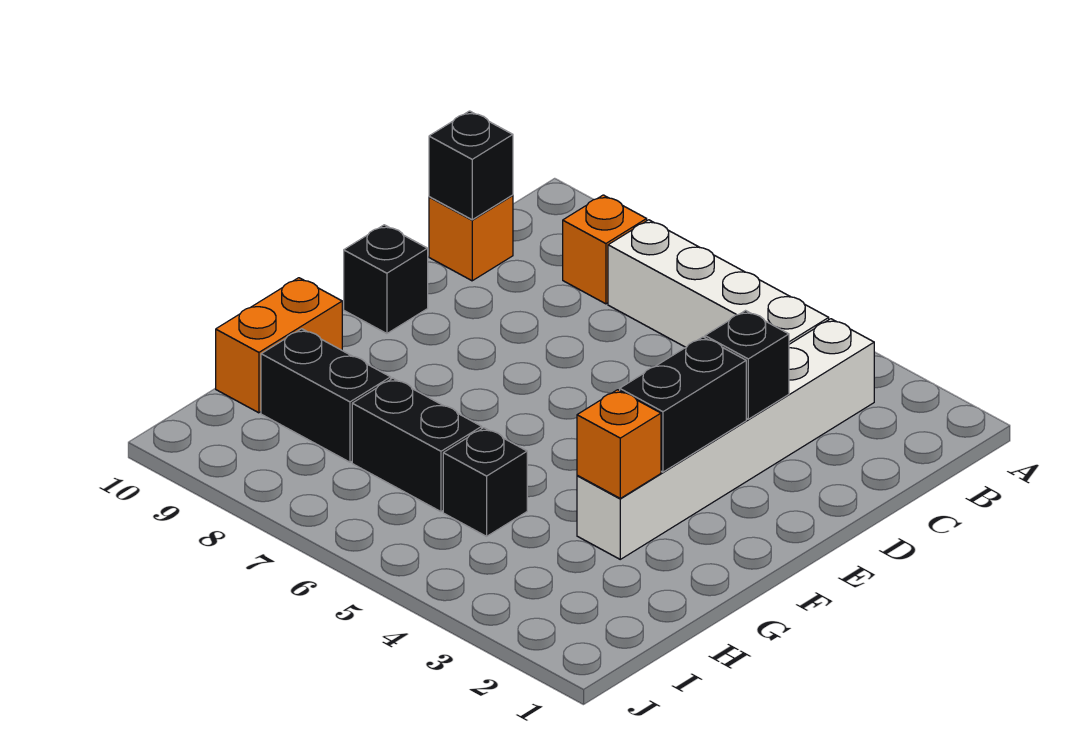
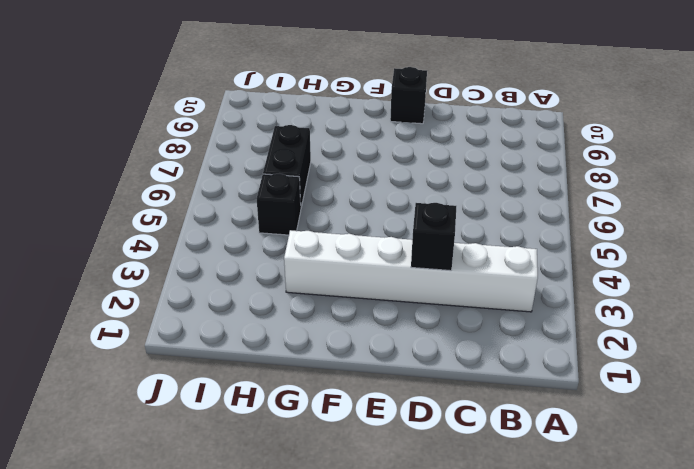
none -> white brick B4:B7 level 1
none -> orange brick B8 level 1
none -> orange brick C10 level 1

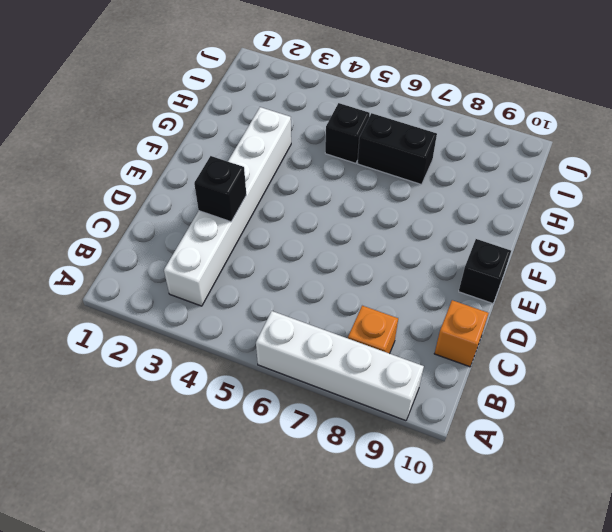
white brick A6:A9 level 1 -> white brick B4:B7 level 1
none -> orange brick G10:H10 level 1
none -> black brick H8:H9 level 1
none -> black brick C10 level 2

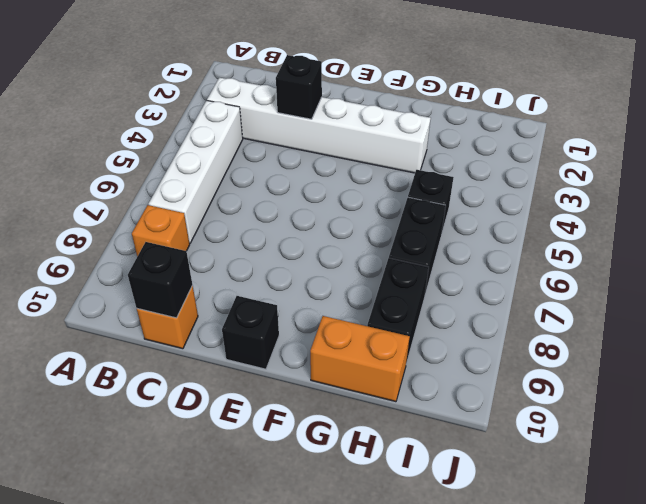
none -> black brick E3:F3 level 2
none -> orange brick G3 level 2

